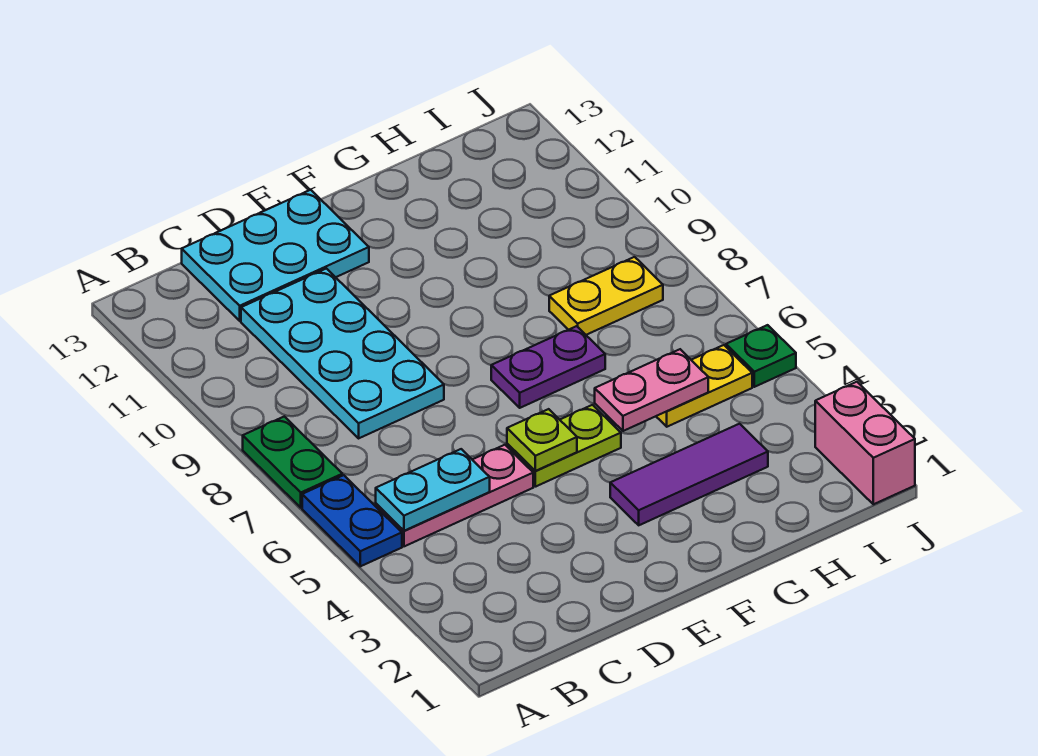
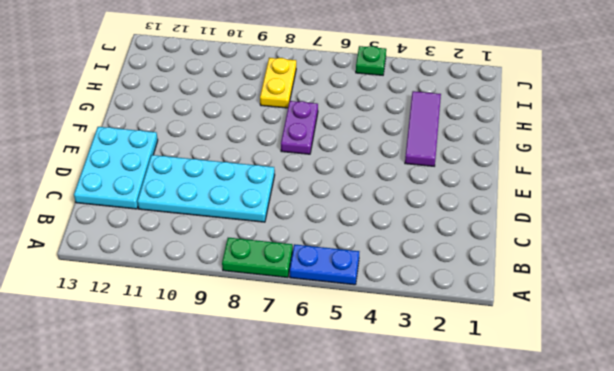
none -> pink plate B5:D5 level 1
none -> lime plate E5:F5 level 1
none -> yellow plate H5:I5 level 1

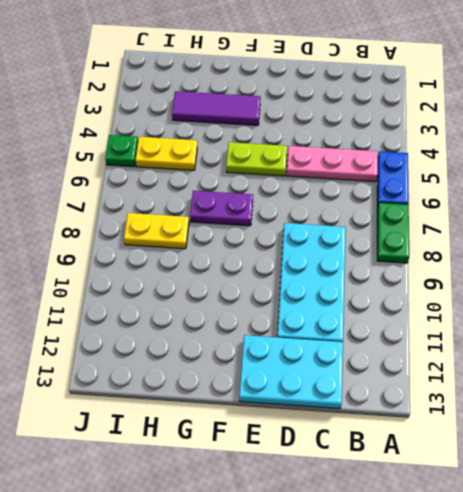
none -> pink brick J1:J2 level 1
none -> cyan plate B5:C5 level 2
none -> lime plate E5 level 2

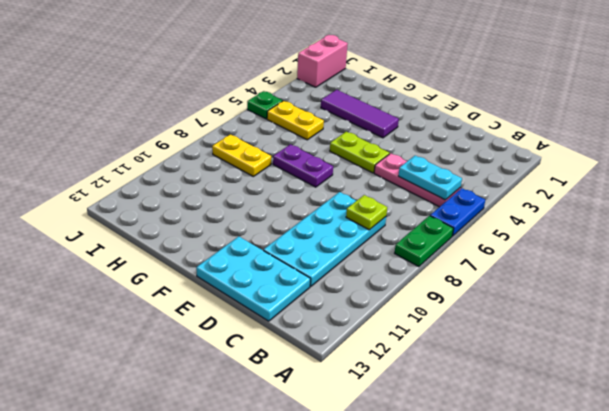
lime plate C8 level 2 -> lime plate E5 level 2
none -> pink plate G5:H5 level 2

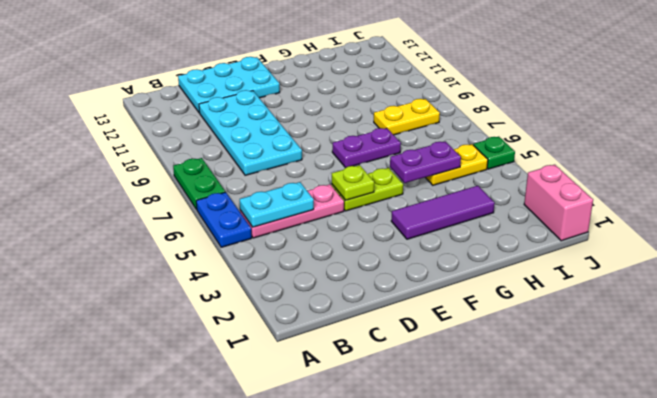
purple plate G5:H5 level 2 -> pink plate G5:H5 level 2

